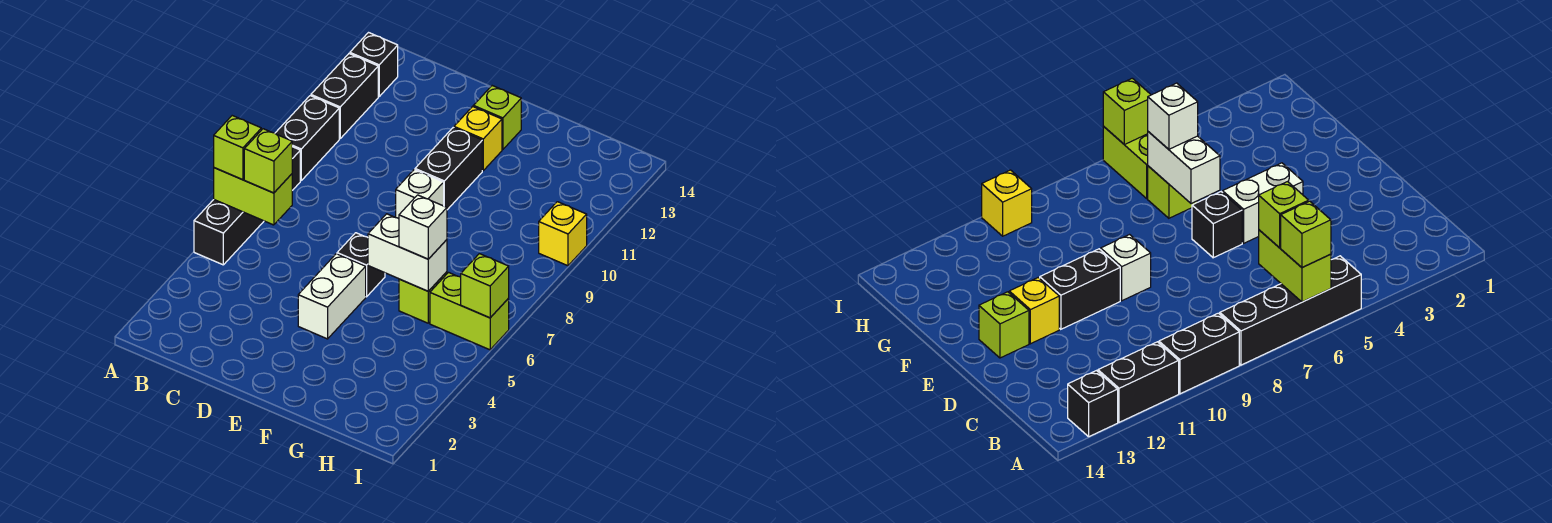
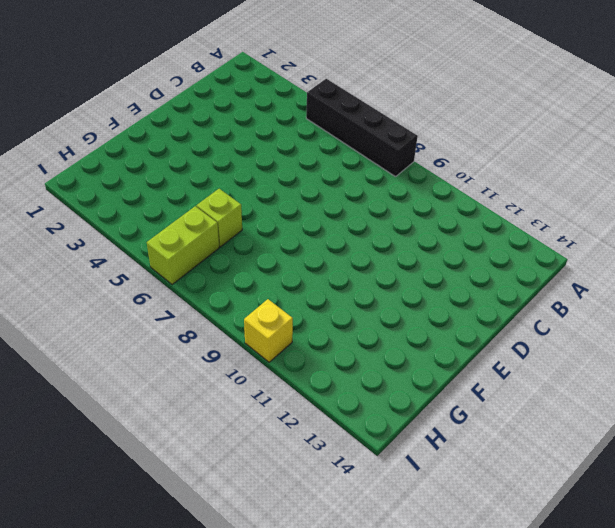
none -> black brick A9:A10 level 1
none -> black brick A11:A12 level 1
none -> black brick A13 level 1

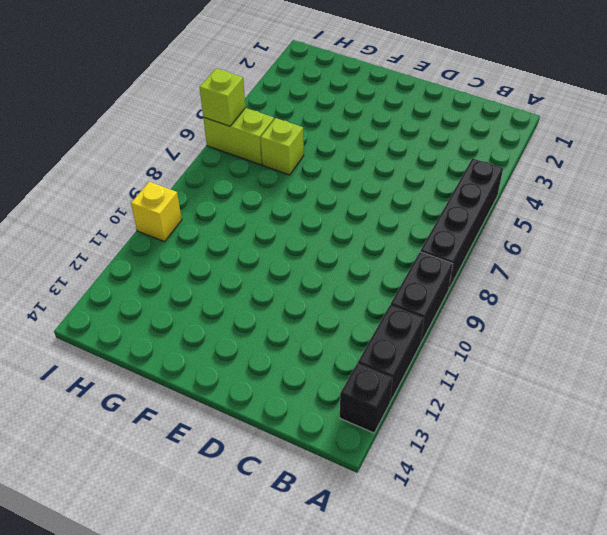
none -> white brick E4:E5 level 1
none -> black brick E6 level 1
none -> white brick E9 level 1

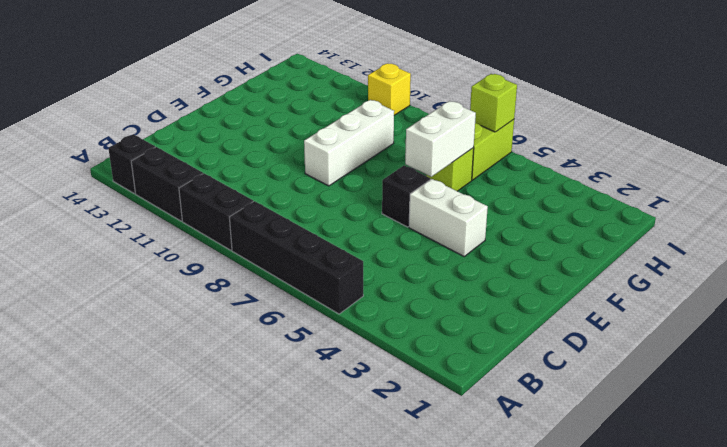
white brick E9:G9 level 1 -> white brick E9 level 1
none -> black brick E10:E11 level 1
none -> yellow brick E12 level 1
none -> lime brick E13 level 1

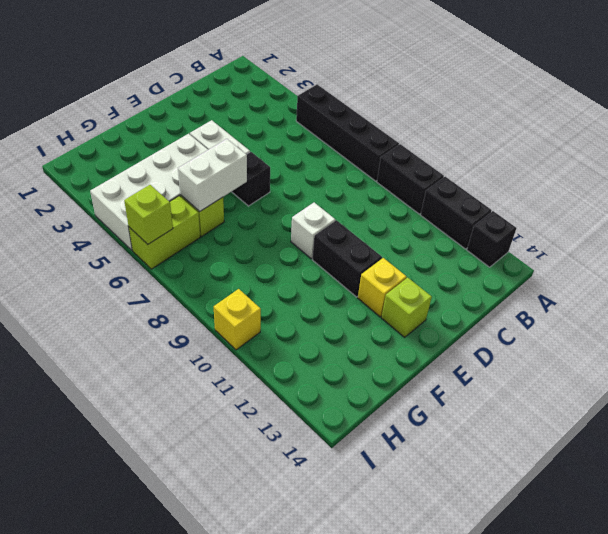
white brick F4:I5 level 1 -> none
none -> lime brick A6:B6 level 2
none -> lime brick A6 level 3
none -> lime brick B6 level 3

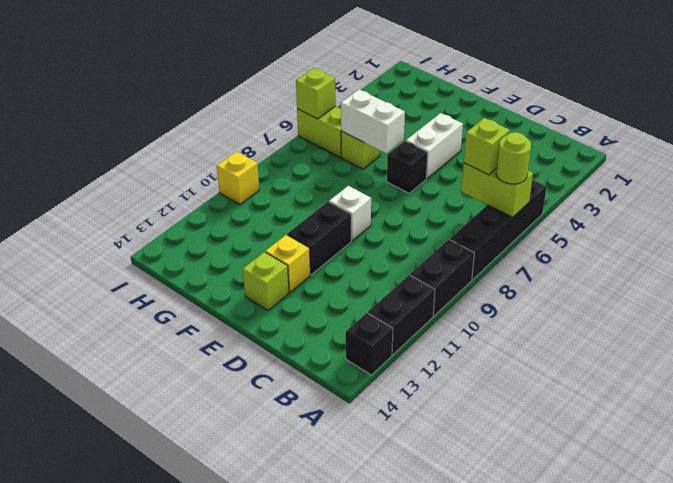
lime round brick A6 level 3 -> lime brick A6 level 3
none -> white brick G6 level 3

